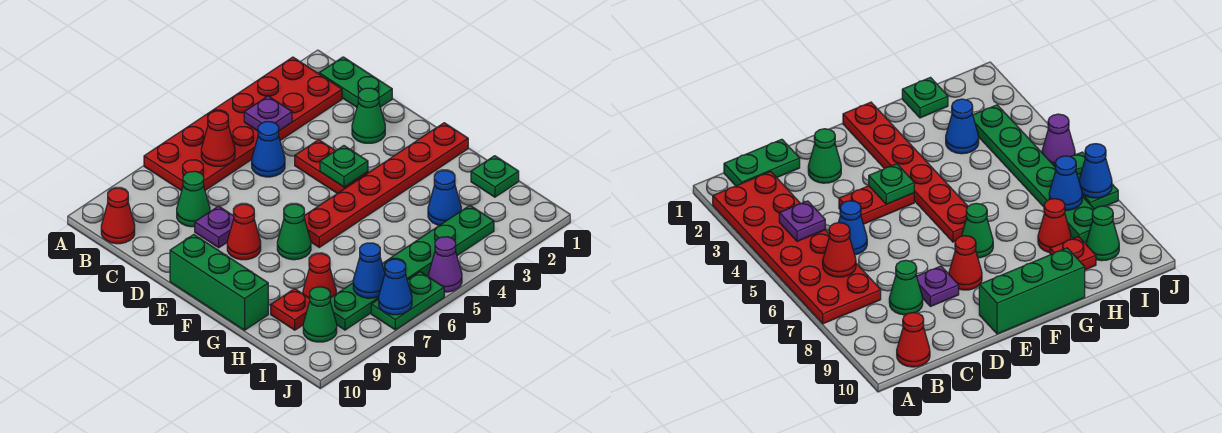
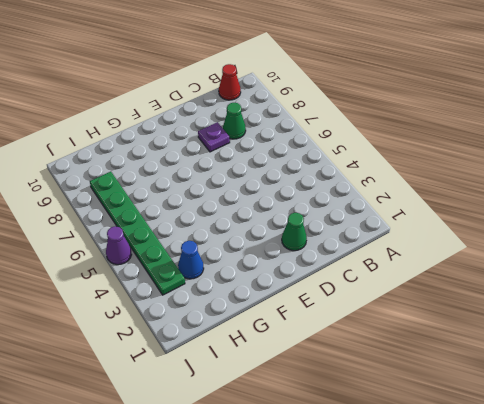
none -> red plate A2:B7 level 1
none -> green plate B1:C1 level 1
none -> blue cone C5 level 1

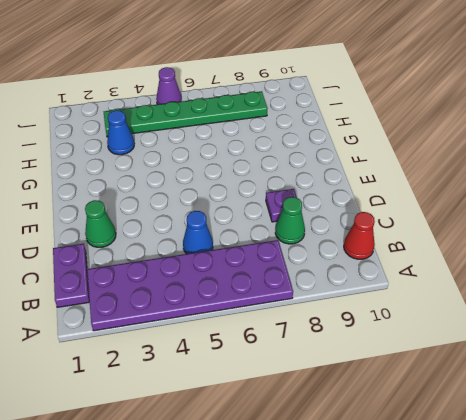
purple plate A2:B7 level 1 -> red plate A2:B7 level 1
purple plate B1:C1 level 1 -> green plate B1:C1 level 1
none -> red plate D4:E4 level 1
none -> red cone E8 level 1
none -> green brick E10:G10 level 1

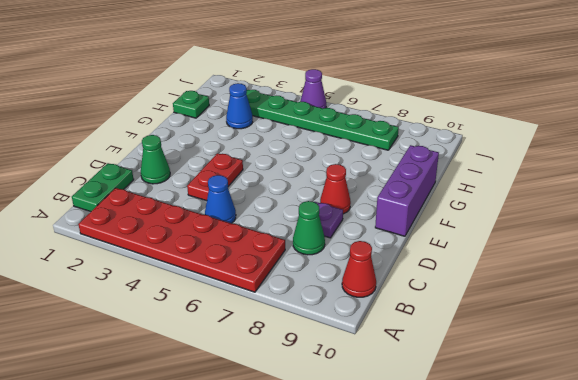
purple brick E10:G10 level 1 -> green brick E10:G10 level 1
none -> red plate F1:F6 level 1
none -> green cone F7 level 1
none -> red cone H8 level 1

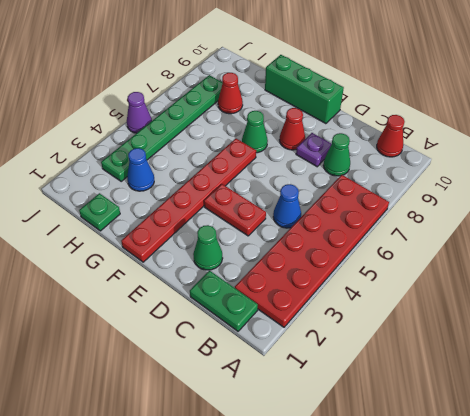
none -> red plate H9 level 1
none -> green cone I9 level 1
none -> green plate J6:J7 level 1

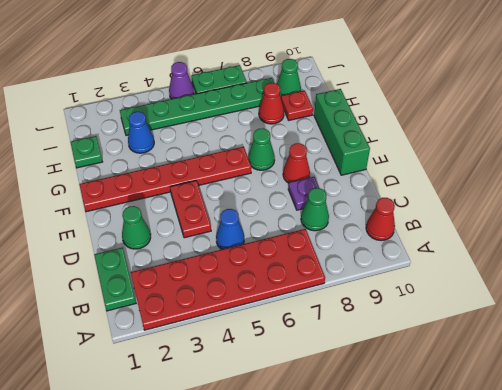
none -> purple plate B4 level 2
none -> red cone B6 level 2
none -> green plate E4 level 2

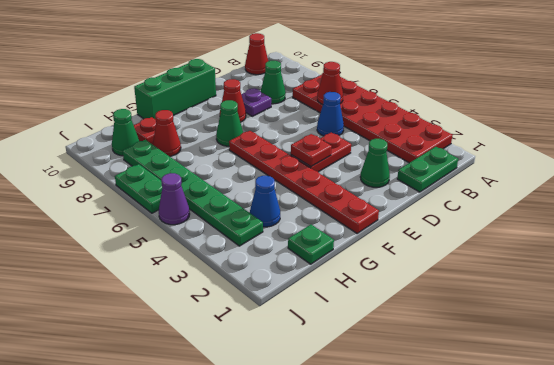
red plate E4 level 2 -> green plate E4 level 2
none -> purple plate B4 level 2
none -> blue cone I7 level 2
none -> blue cone J7 level 2

